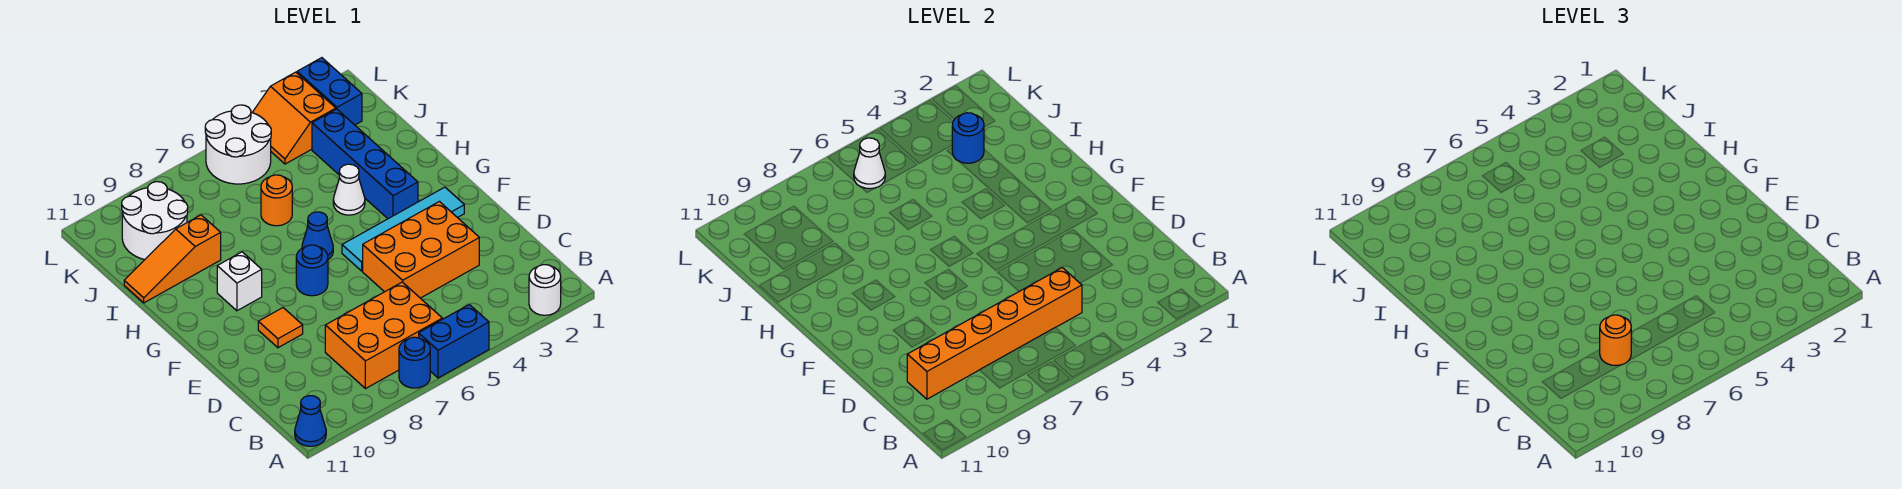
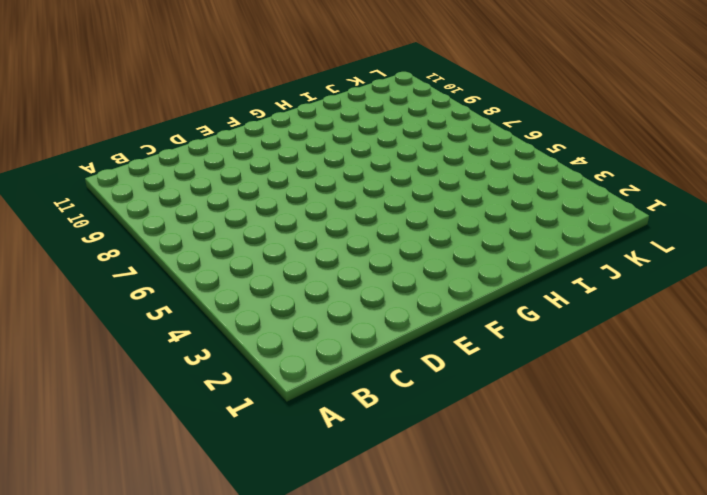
none -> white round brick A2 level 1
none -> blue brick A5:A6 level 1
none -> blue round brick A7 level 1

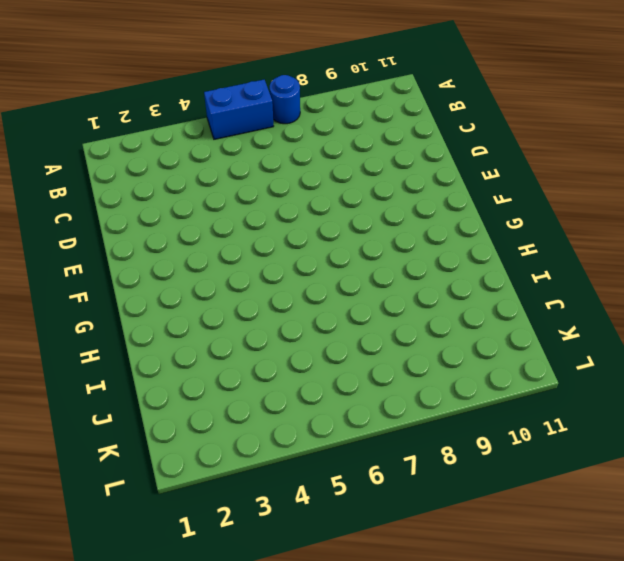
none -> white round brick A2 level 1
none -> blue cone A11 level 1
none -> orange brick B6:C8 level 1

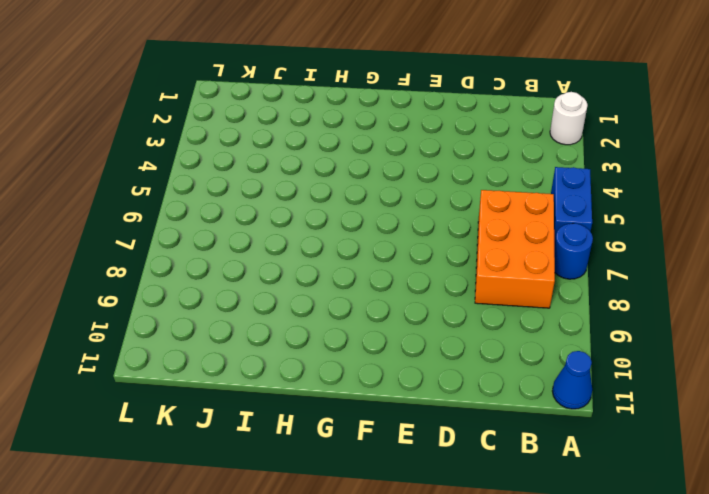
none -> orange brick D3:E5 level 1
none -> orange tile E9 level 1
none -> cyan tile F2:F5 level 1

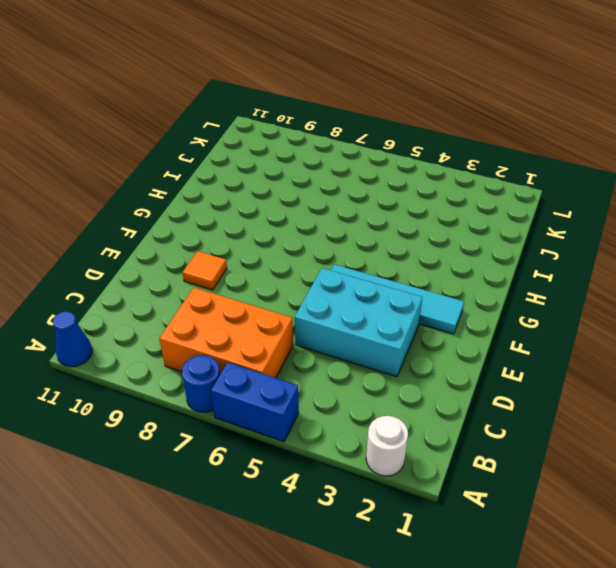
cyan brick D3:E5 level 1 -> orange brick D3:E5 level 1
none -> blue round brick F7 level 1
none -> blue brick G3:J3 level 1
none -> blue cone G6 level 1

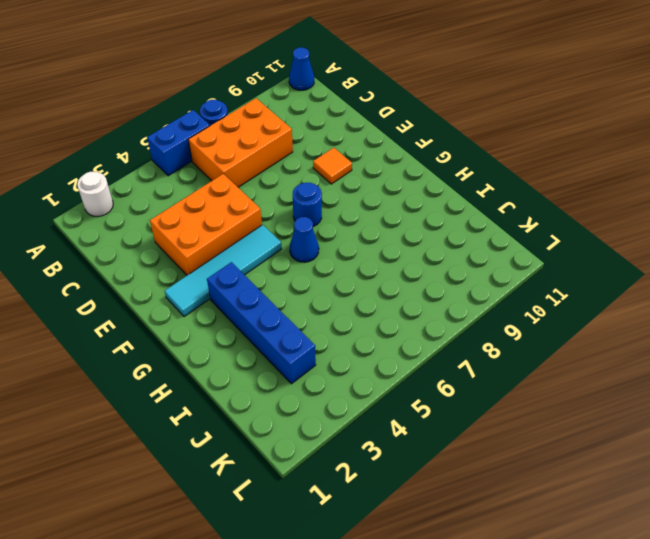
none -> white brick G9 level 1
none -> white cone H4 level 1
none -> orange round brick I6 level 1

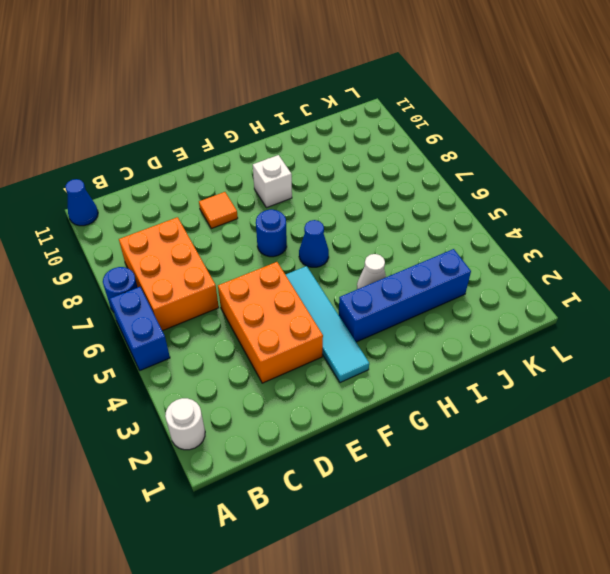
none -> orange round brick I6 level 1
none -> orange slope I9:I11 level 1 top 9
none -> white round brick J9:K10 level 1

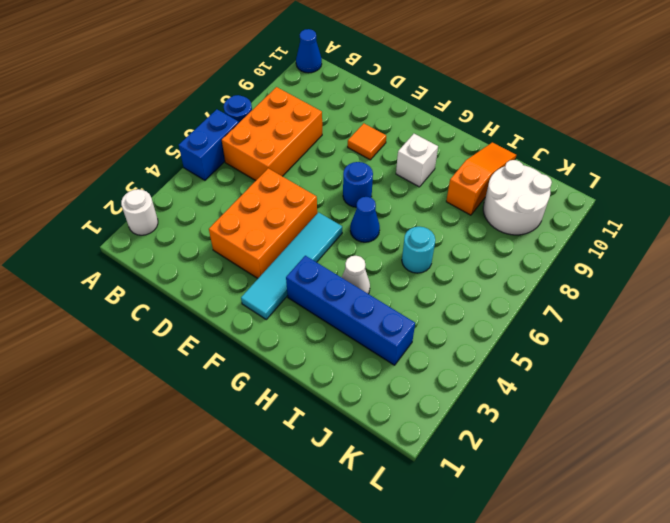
cyan round brick I6 level 1 -> orange round brick I6 level 1
none -> blue brick K2:L2 level 1
none -> orange slope K3:L4 level 1 top 3
none -> white round brick K5:L6 level 1

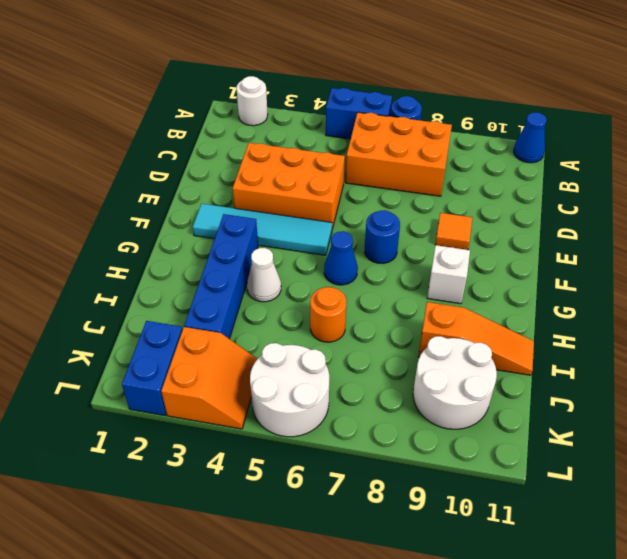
none -> orange brick C5:C10 level 2
none -> blue round brick J3 level 2
none -> white cone K6 level 2

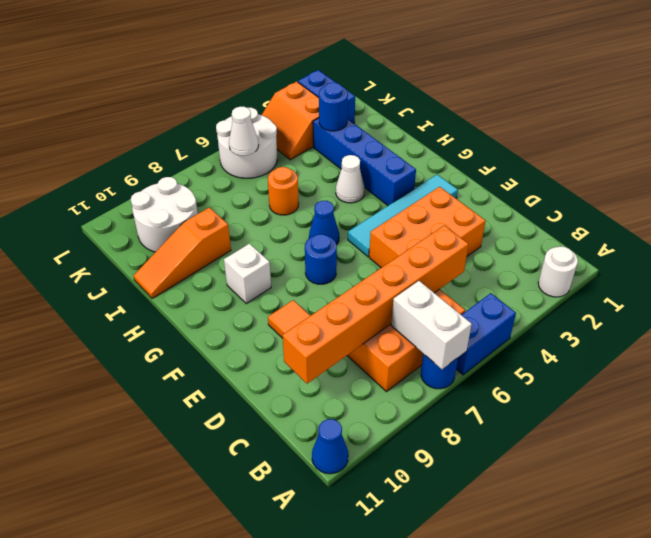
white brick A7:B7 level 2 -> none
none -> orange round brick C8 level 3

